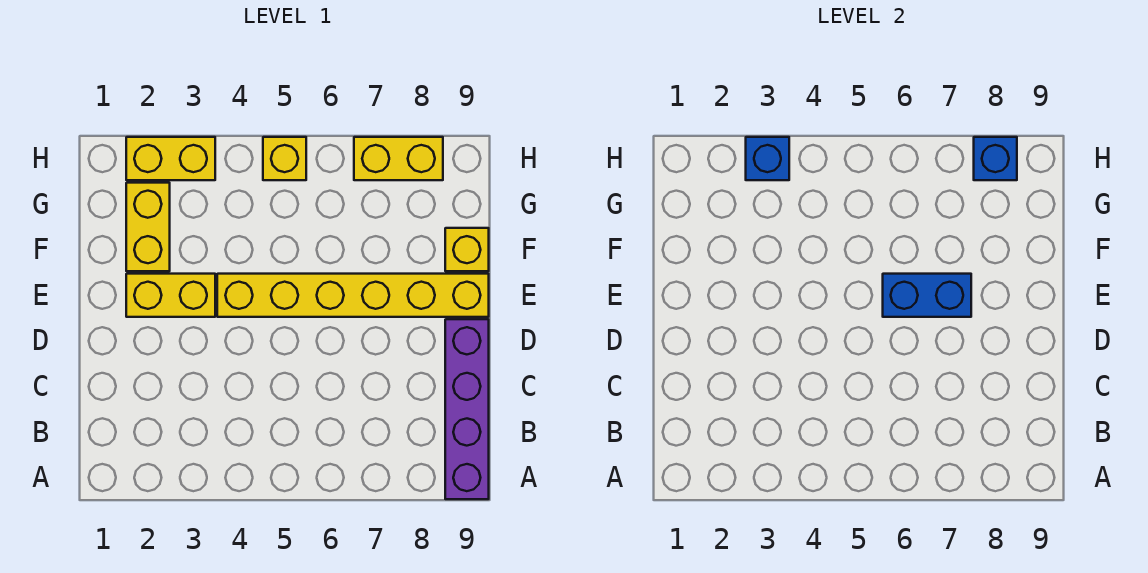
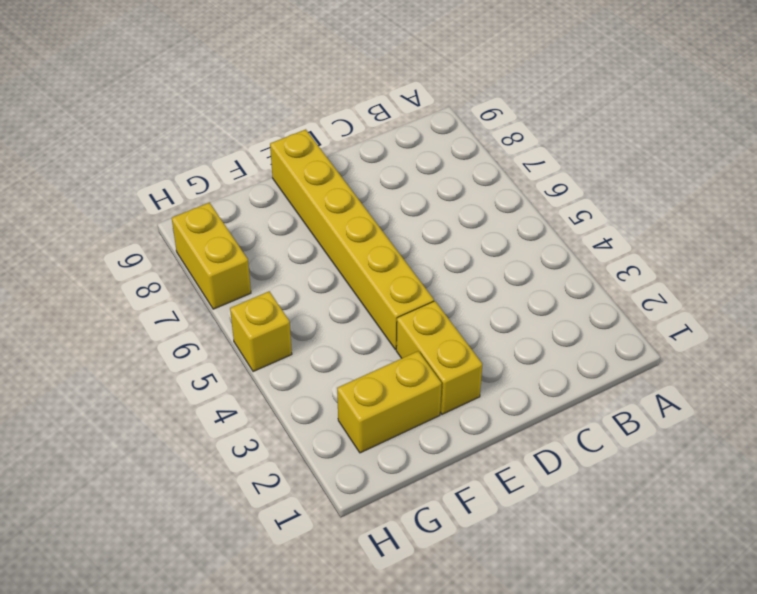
none -> purple brick A9:D9 level 1
none -> yellow brick F9 level 1

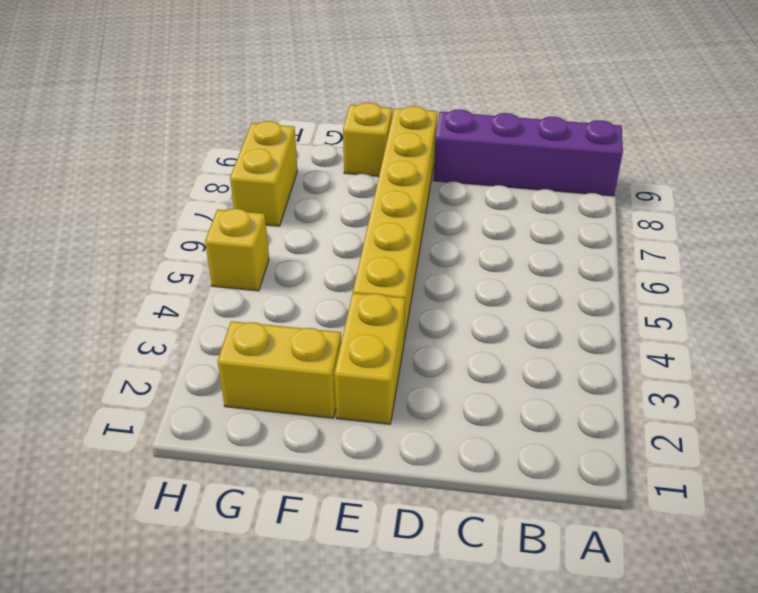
none -> yellow brick H2:H3 level 1
none -> blue brick E6:E7 level 2

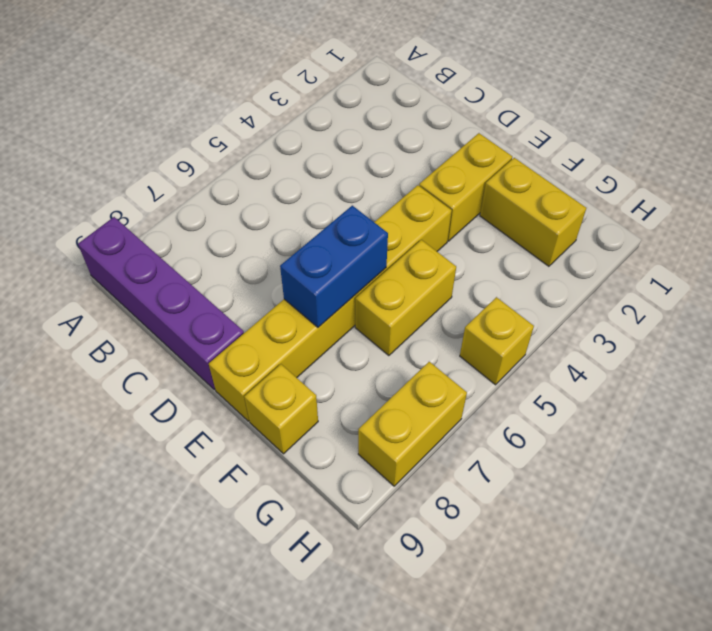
yellow brick F5:F6 level 1 -> yellow brick H2:H3 level 1
none -> blue brick H3 level 2
none -> blue brick H8 level 2

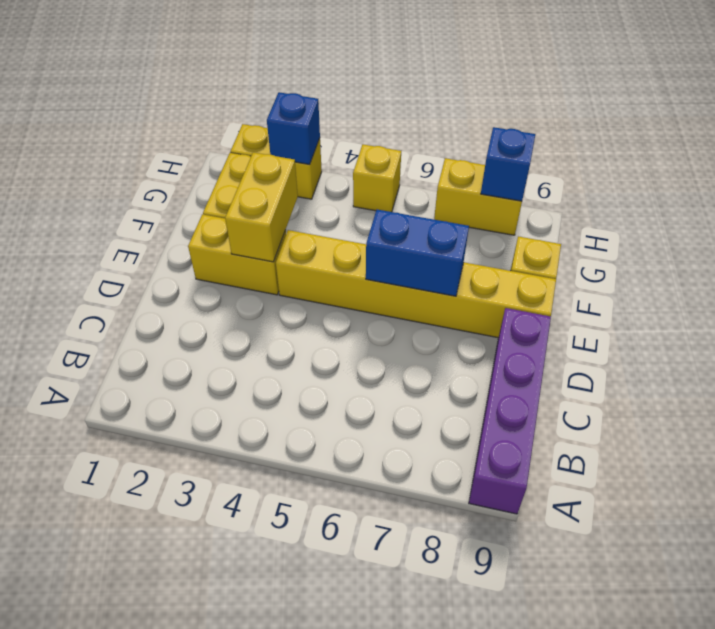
yellow brick E3:F3 level 2 -> none

